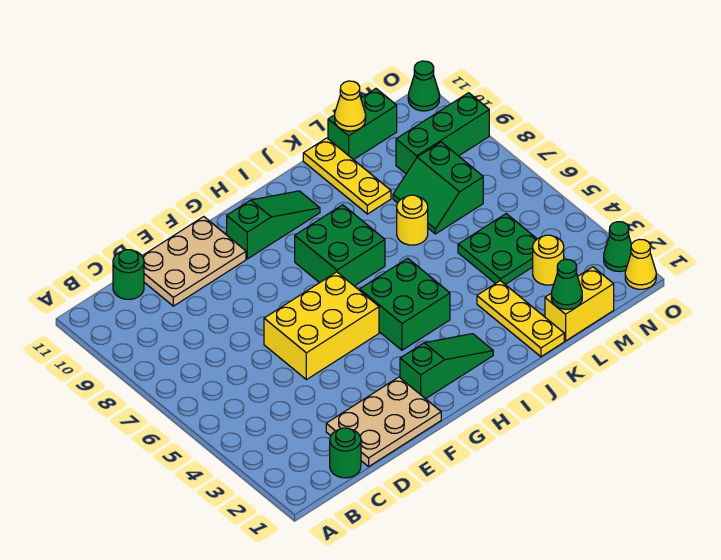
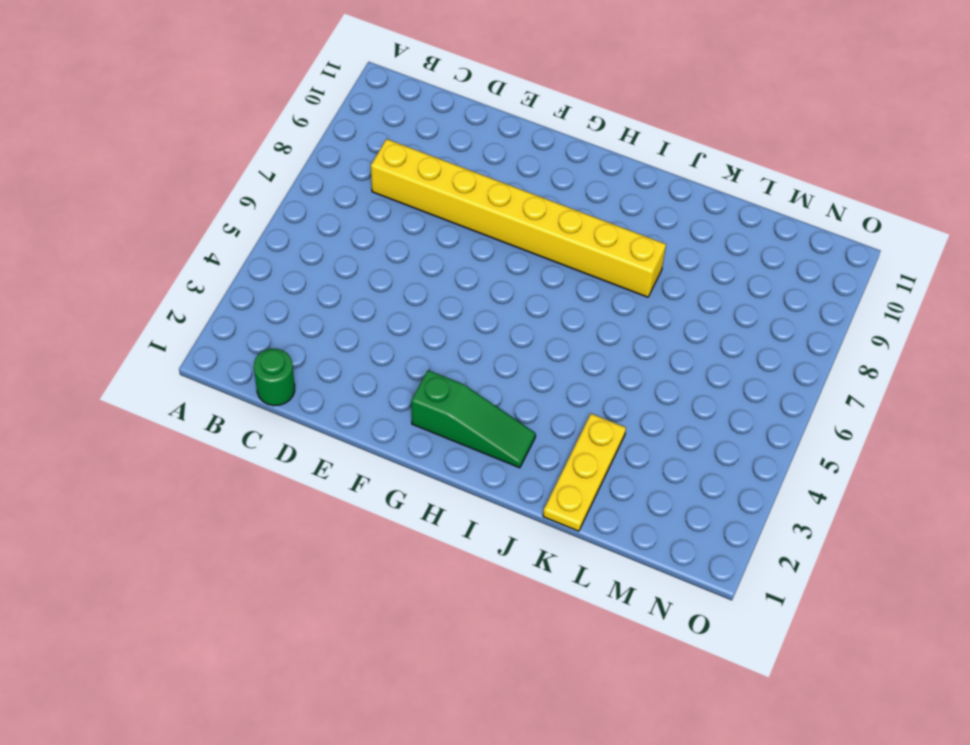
yellow brick C8:J8 level 1 -> green brick H7:I8 level 1
none -> green round brick C11 level 1
none -> tan plate D1:F2 level 1
none -> tan plate D10:F11 level 1

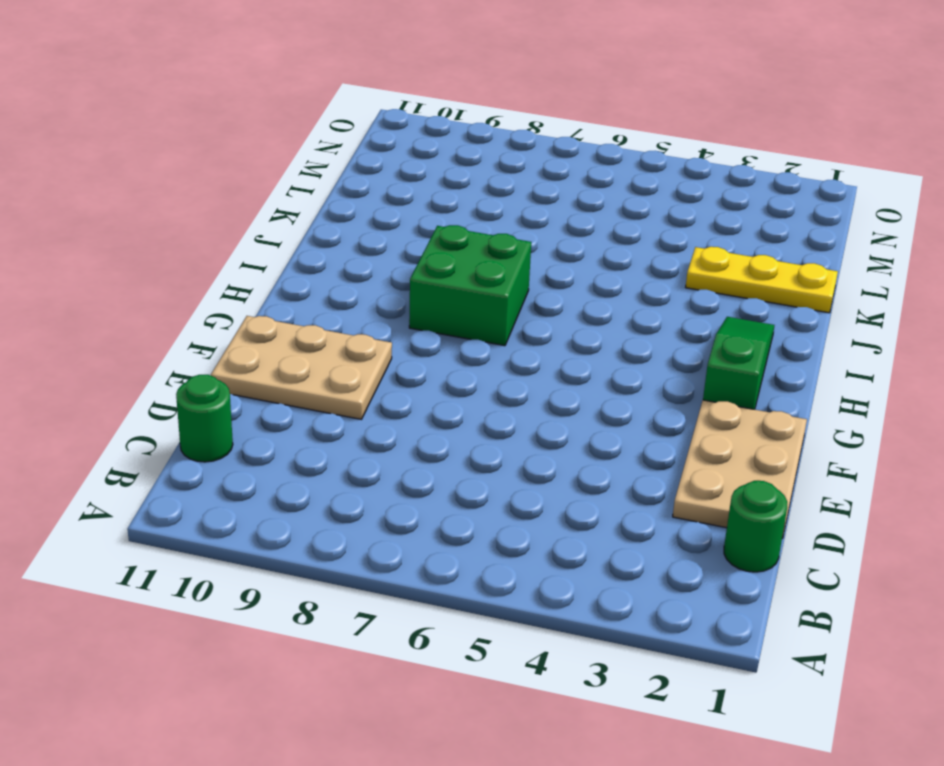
tan plate E9:F11 level 1 -> tan plate D10:F11 level 1
none -> yellow brick E5:G6 level 1
none -> green slope G10:I10 level 1 top G
none -> green brick H4:I5 level 1

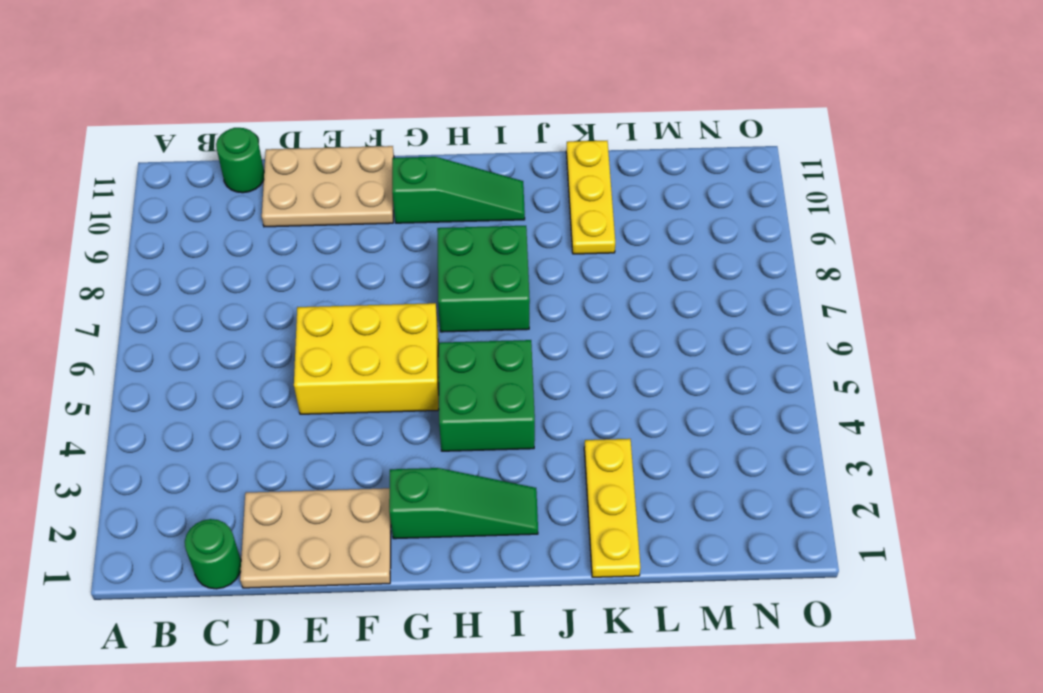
none -> yellow round brick K7 level 1
none -> yellow brick L1:M1 level 1
none -> green plate L4:M5 level 1

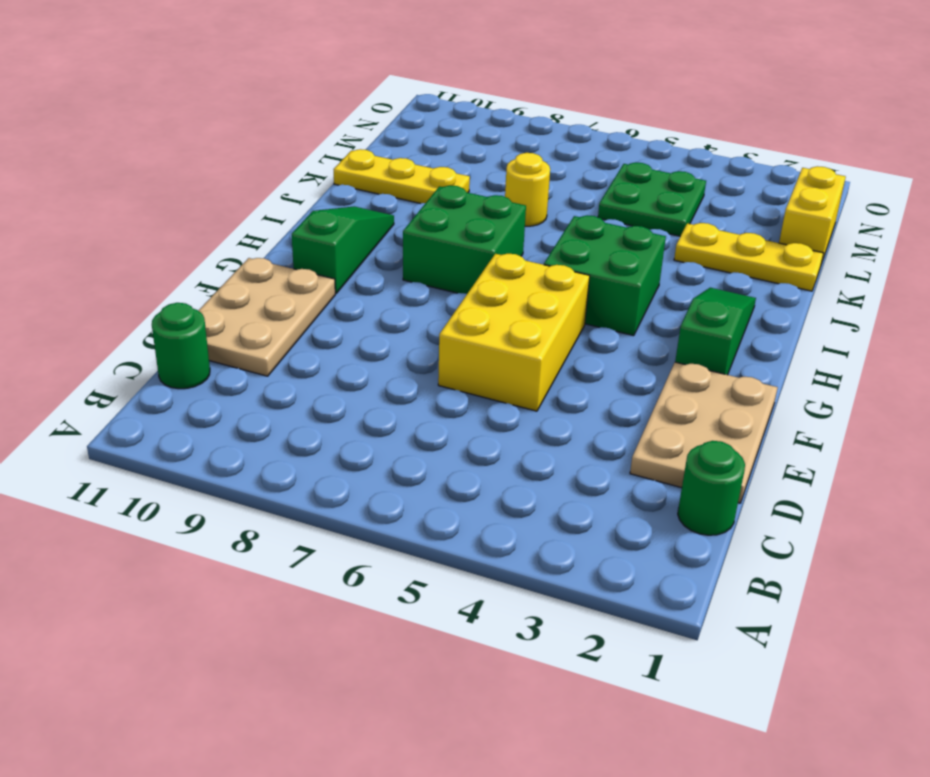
none -> green slope L7:M8 level 1 top M
none -> green brick L11:M11 level 1
none -> yellow round brick M3 level 1

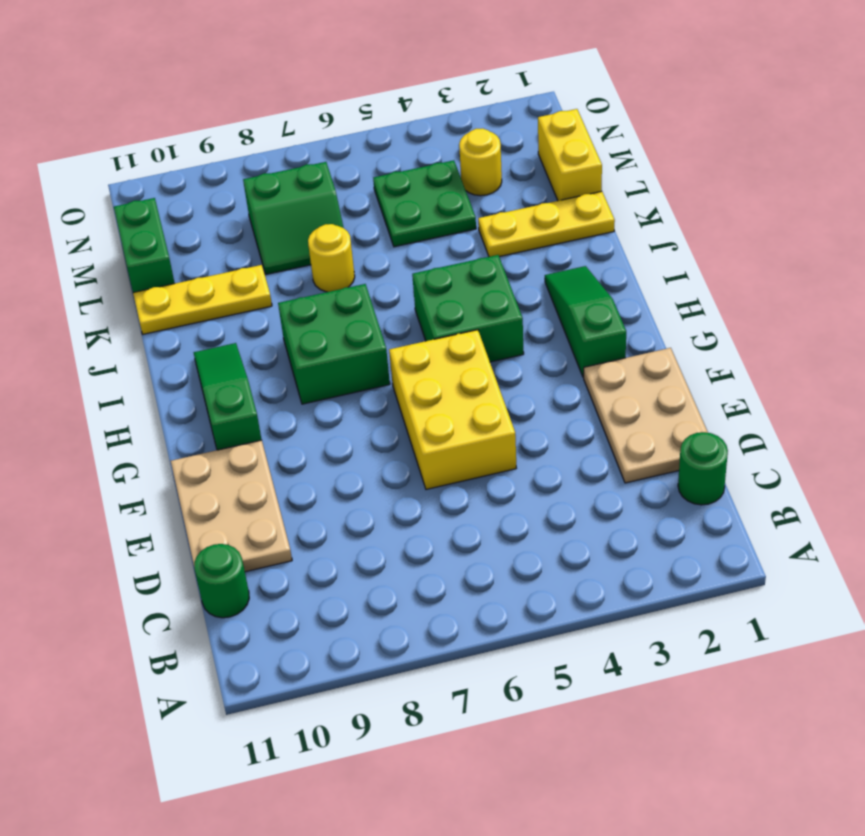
none -> green brick M9:O9 level 1
none -> yellow cone O1 level 1
none -> green cone O2 level 1

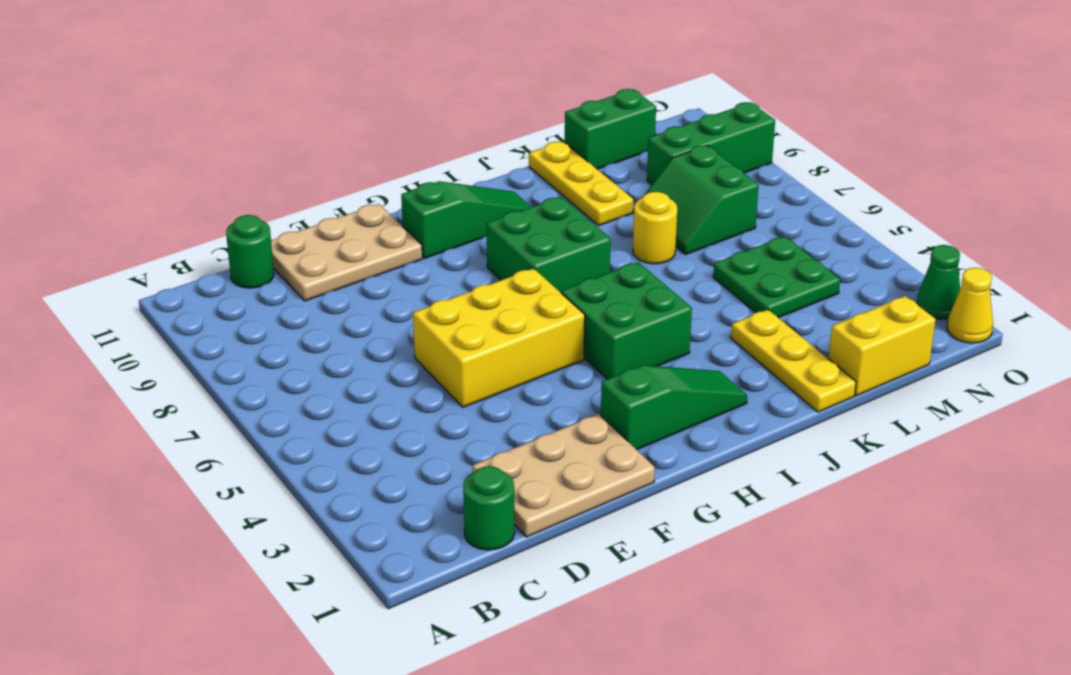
none -> yellow round brick M3 level 1
none -> green cone O11 level 1
none -> green cone L1 level 2

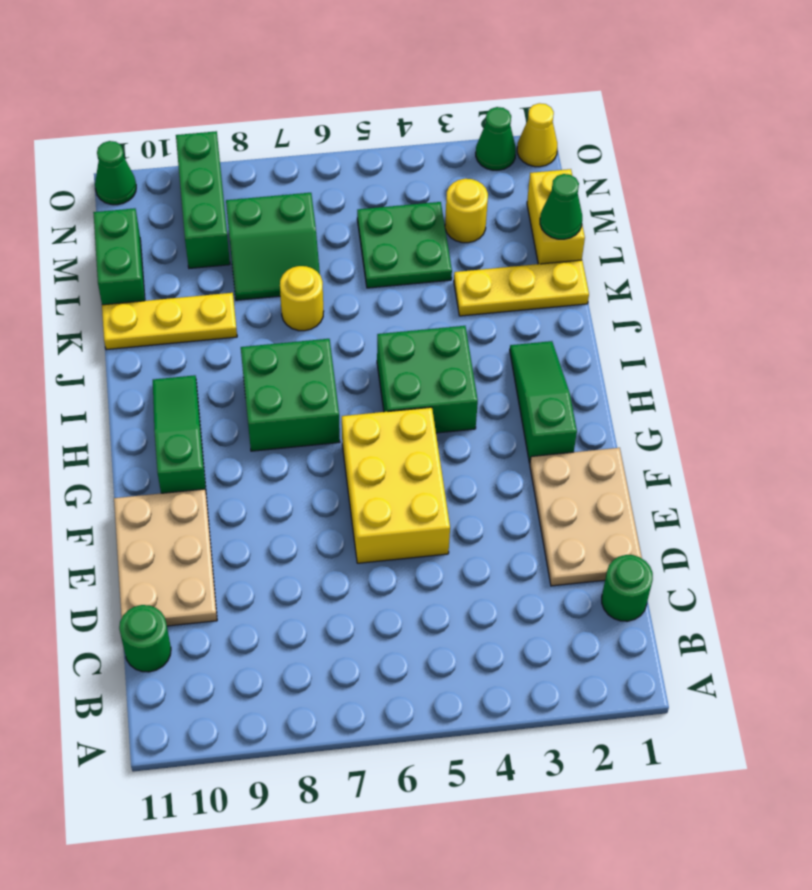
none -> yellow cone L11 level 2

